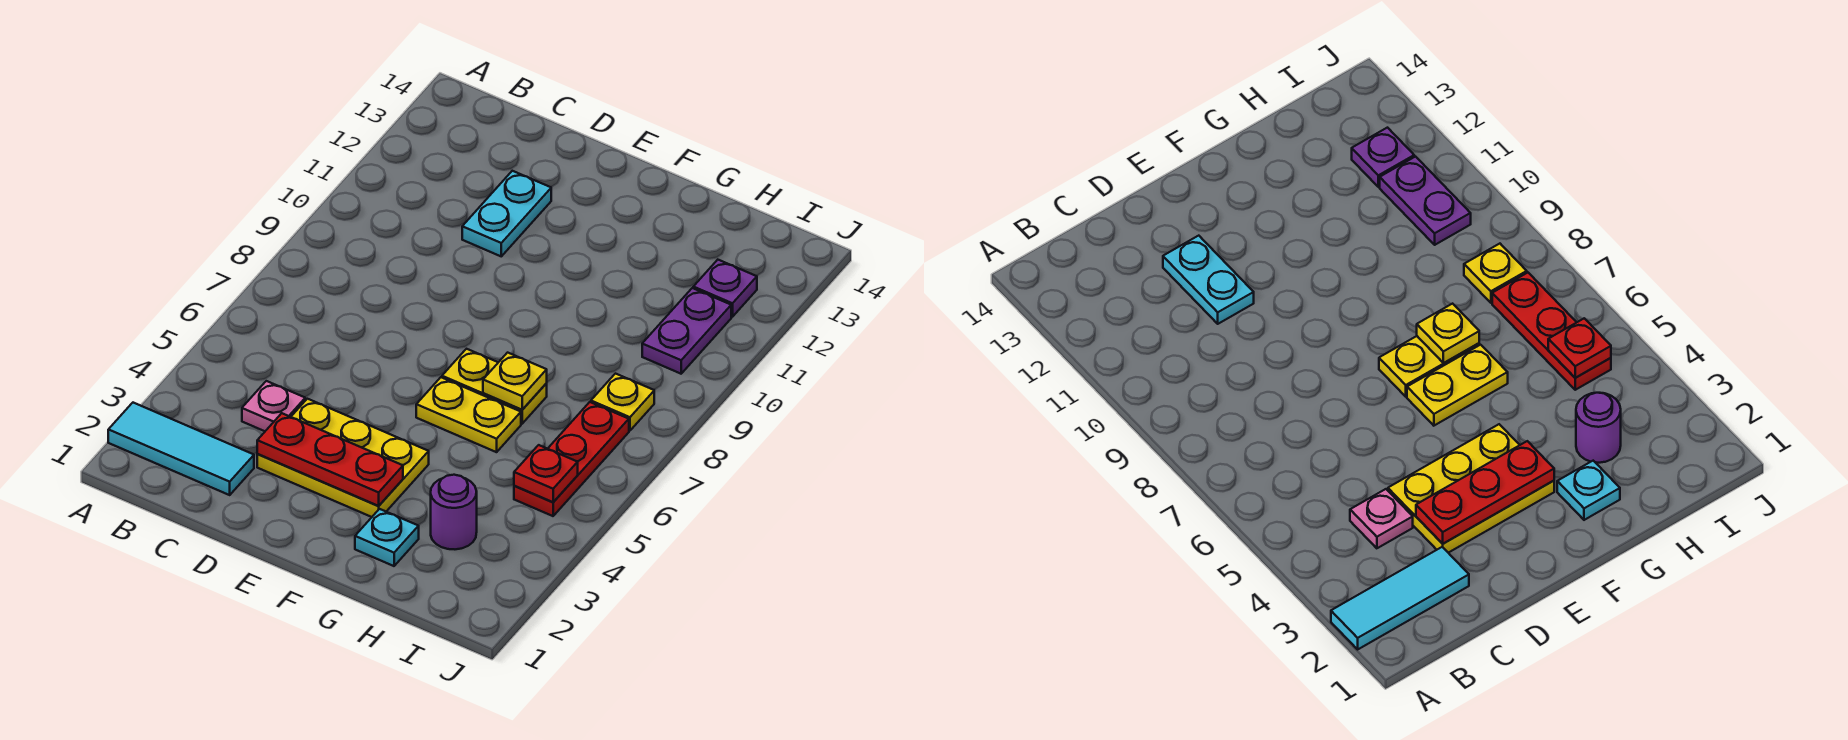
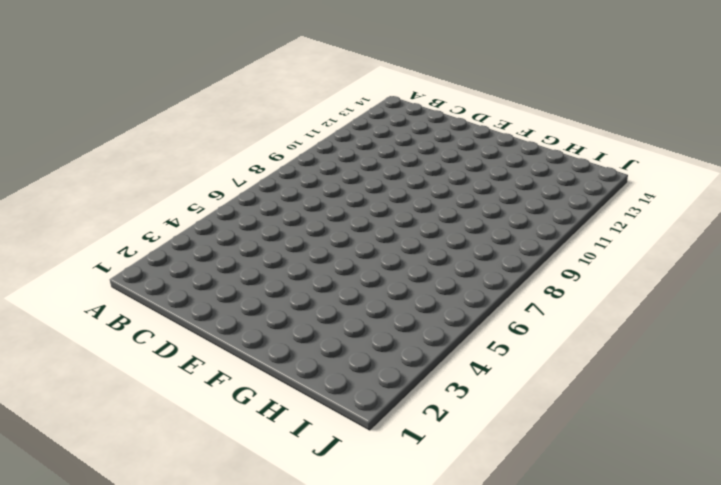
none -> cyan tile A2:C2 level 1
none -> pink plate C4 level 1
none -> yellow plate D3:F4 level 1

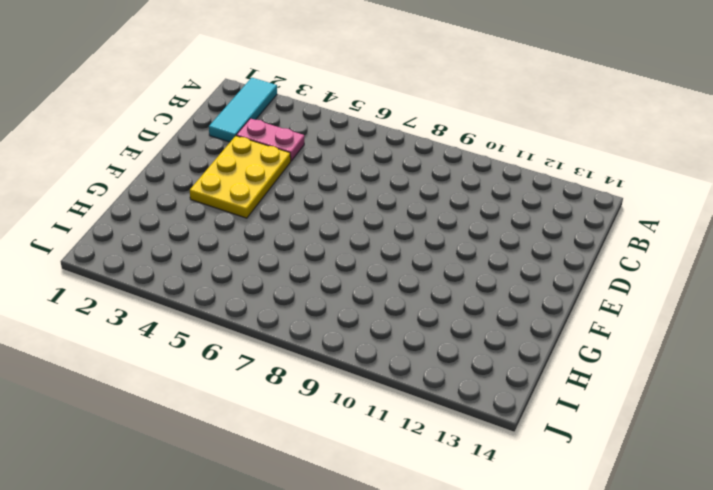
pink plate C3:C4 level 1 -> pink plate C4 level 1
none -> cyan plate D11:D12 level 1
none -> yellow plate F6:G6 level 1
none -> yellow plate F7:G7 level 1

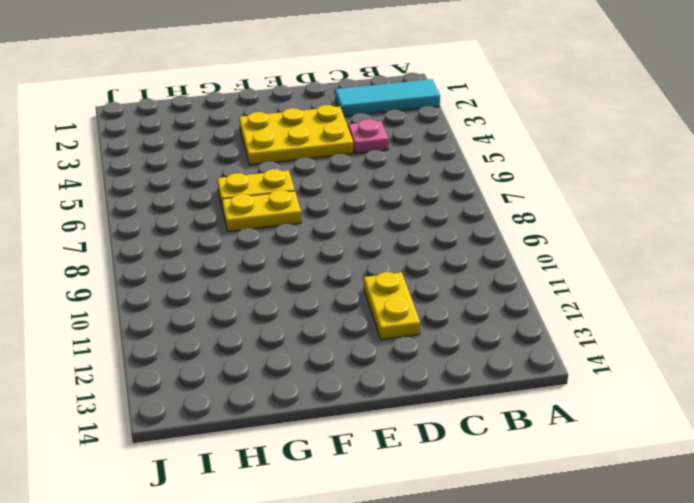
yellow plate D11:D12 level 1 -> cyan plate D11:D12 level 1
none -> cyan plate G2 level 1
none -> purple round brick H3 level 1
none -> red plate I5:I7 level 1

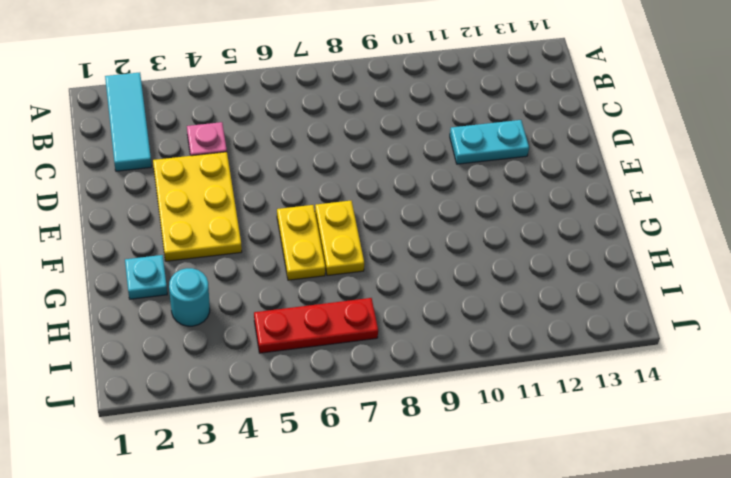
cyan round brick H3 level 1 -> purple round brick H3 level 1
none -> yellow plate I8 level 1
none -> purple plate I10:I11 level 1
none -> purple plate I12 level 1

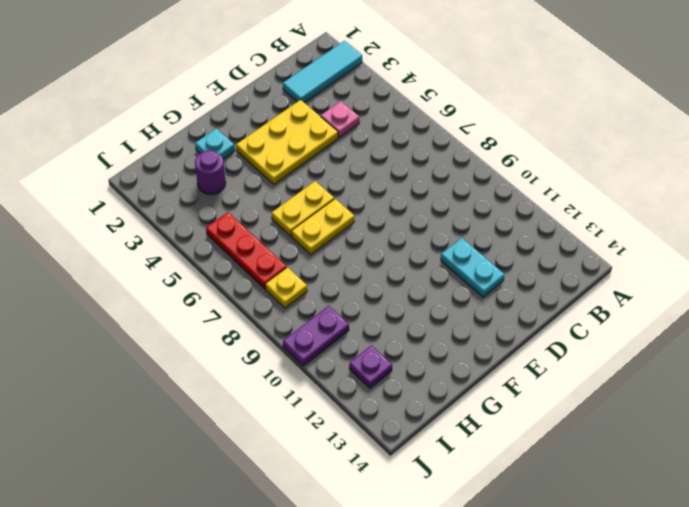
purple plate I10:J10 level 1 -> purple plate I10:I11 level 1
none -> red plate D3:F3 level 2
none -> yellow plate G7 level 2
none -> red plate I5 level 2

